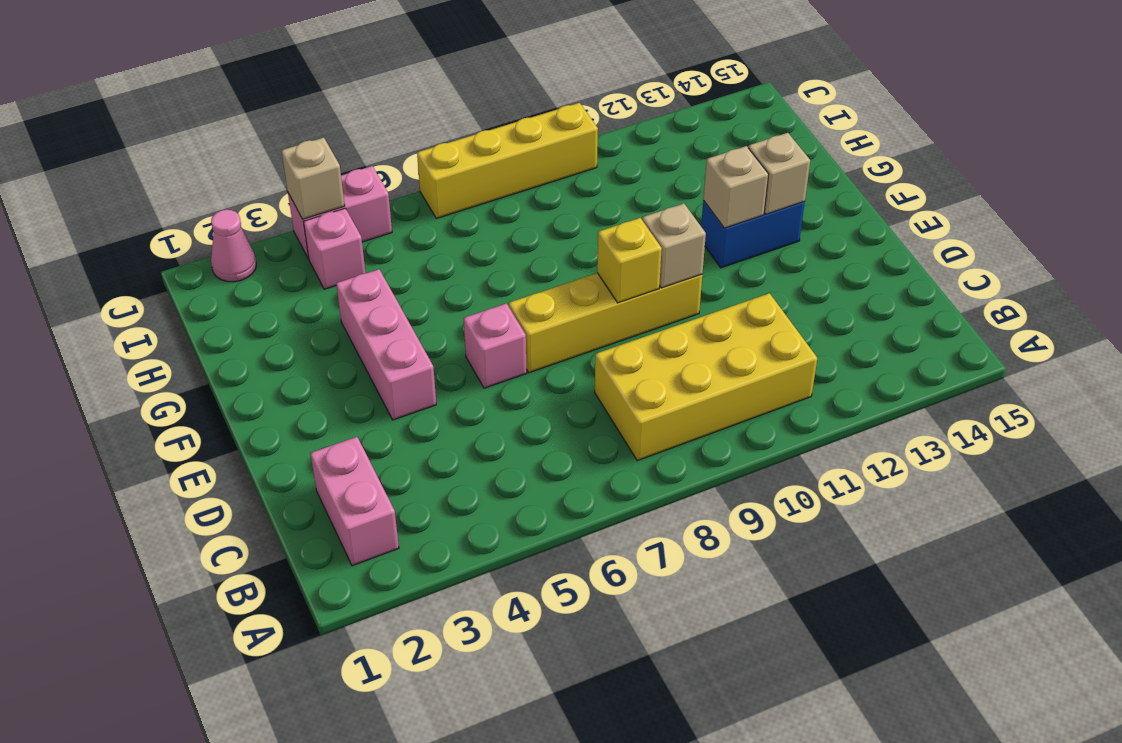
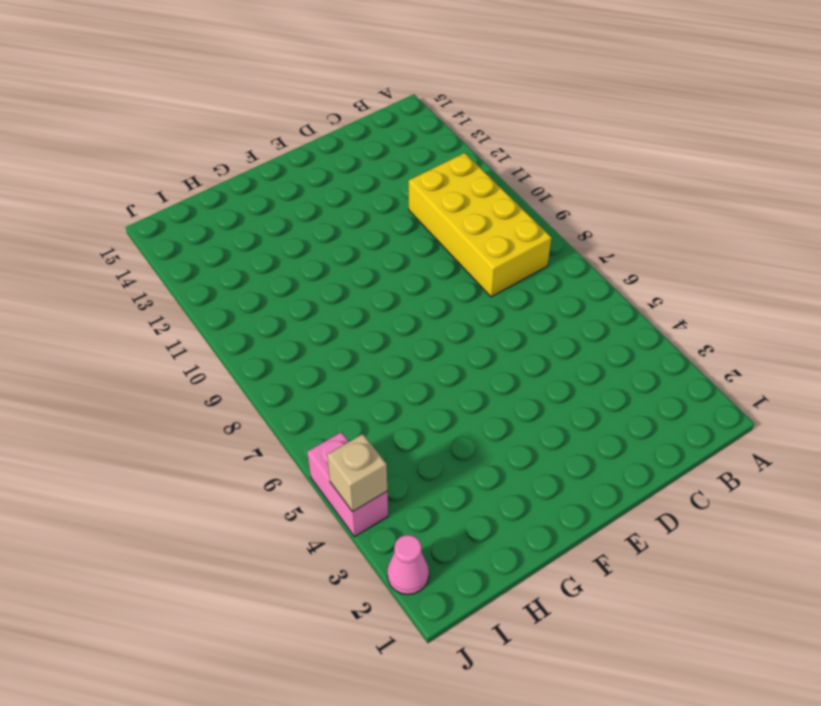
none -> pink brick B2:C2 level 1
none -> pink brick E4:G4 level 1
none -> pink brick E6 level 1

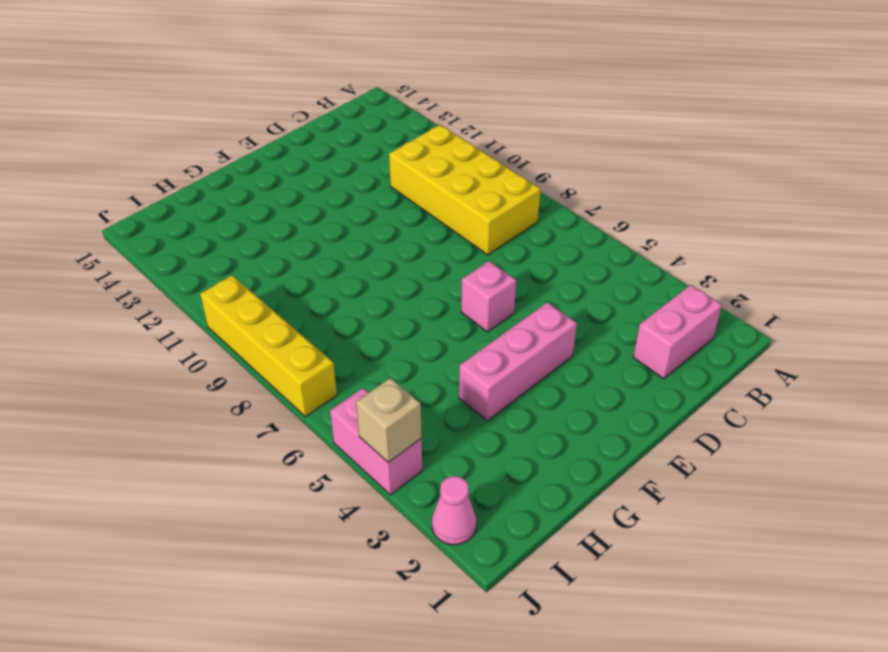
none -> yellow brick E7:E10 level 1
none -> blue brick F12:F13 level 1
none -> pink brick I4 level 1

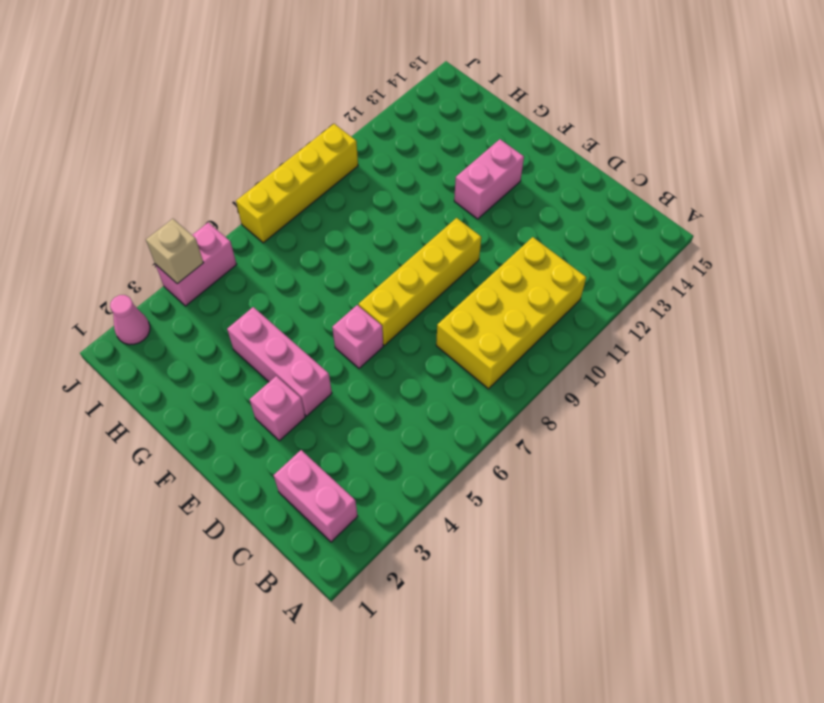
pink brick E3 level 1 -> pink brick I4 level 1
pink brick F12:F13 level 1 -> blue brick F12:F13 level 1
none -> yellow brick E9 level 2
none -> tan brick E10 level 2
none -> tan brick F12 level 2

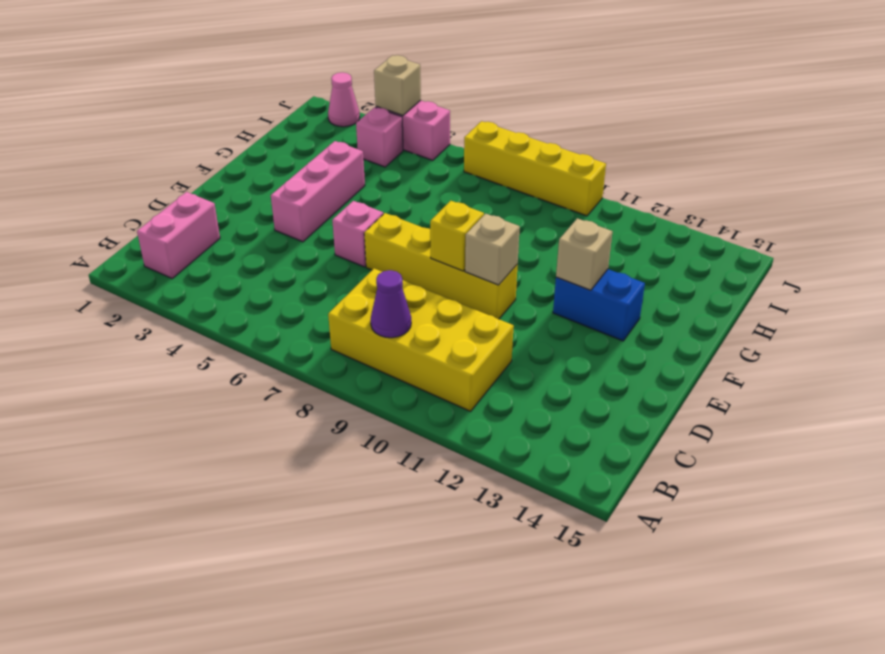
purple cone B9 level 2 -> none
none -> tan brick F13 level 2

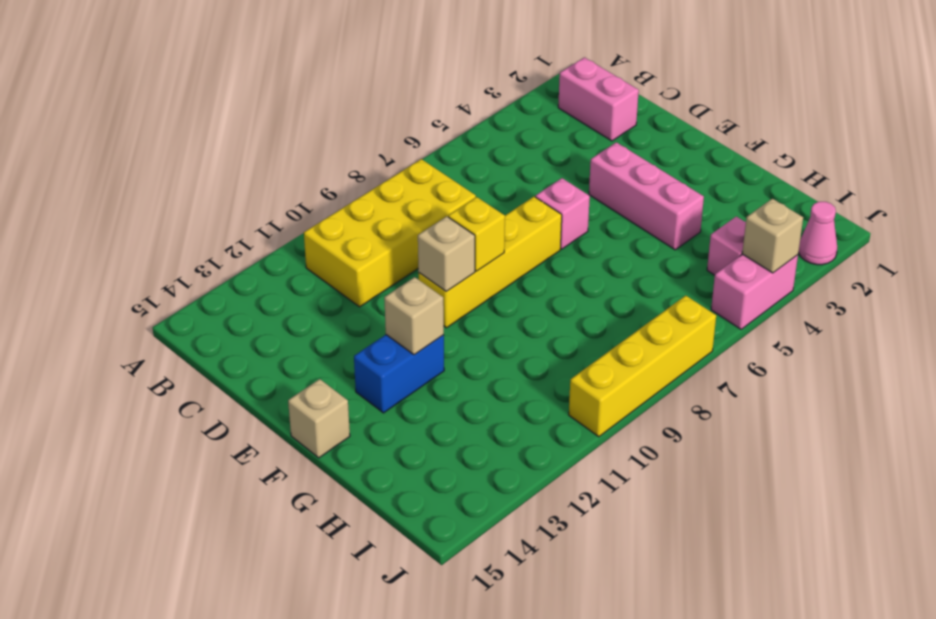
tan brick F15 level 1 -> tan brick F13 level 2

